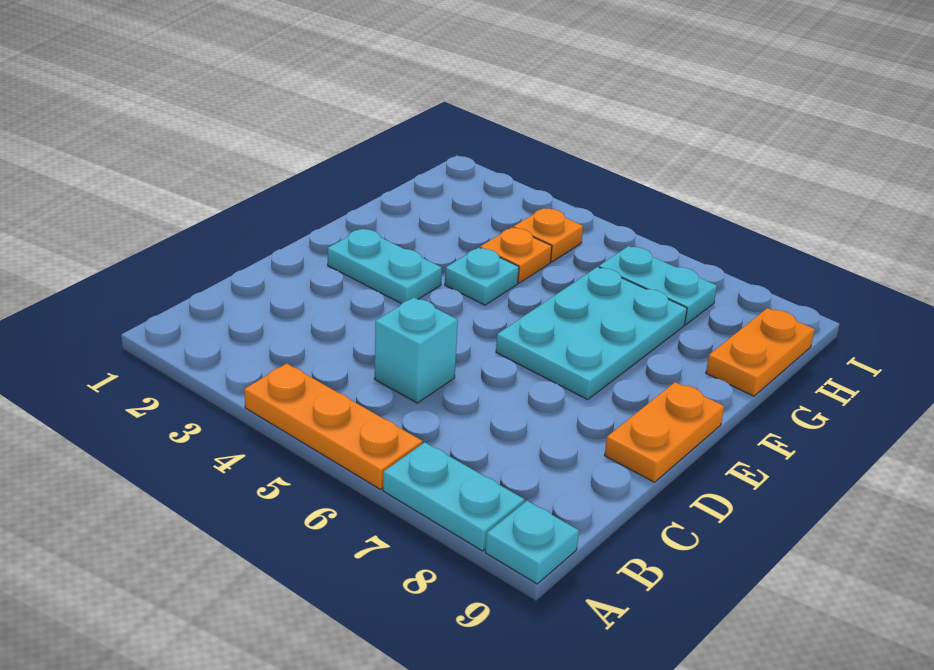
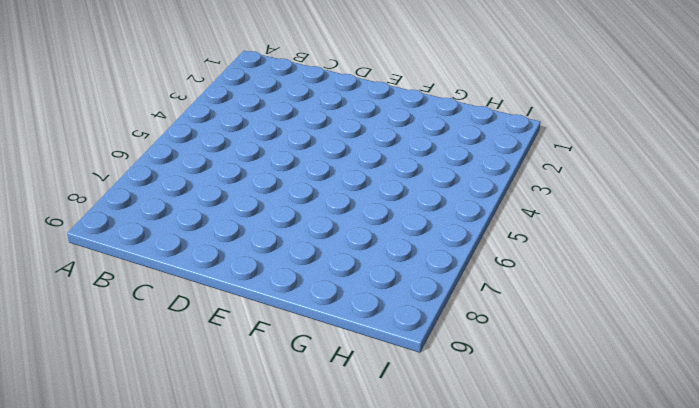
none -> orange plate A4:A6 level 1
none -> cyan plate A7:A8 level 1
none -> cyan plate A9 level 1

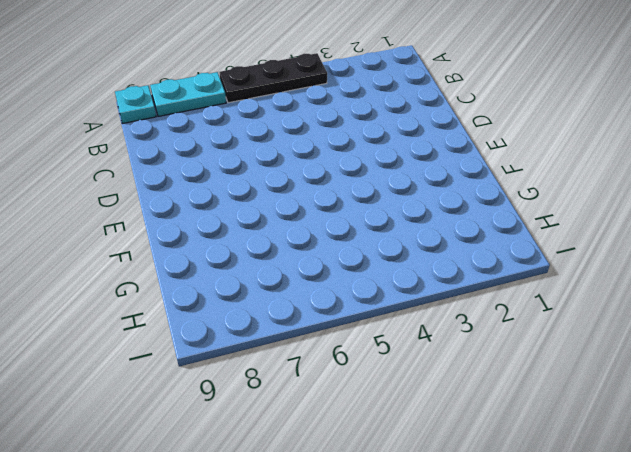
black plate A4:A6 level 1 -> orange plate A4:A6 level 1
none -> cyan brick C5 level 1
none -> orange plate D9:E9 level 1
none -> cyan plate E2:E3 level 1

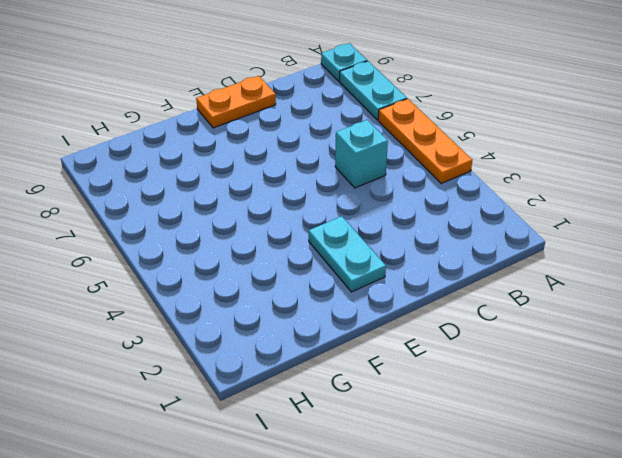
none -> cyan plate E6:G7 level 1
none -> cyan plate F4 level 1
none -> orange plate G4 level 1

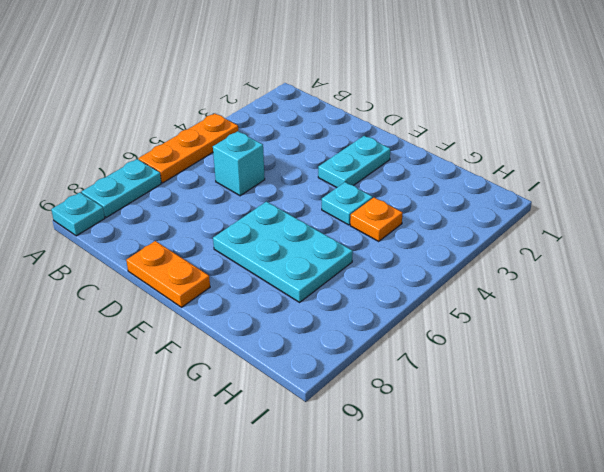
none -> orange plate G9:H9 level 1
none -> orange plate H4 level 1
none -> cyan plate H6:H7 level 1

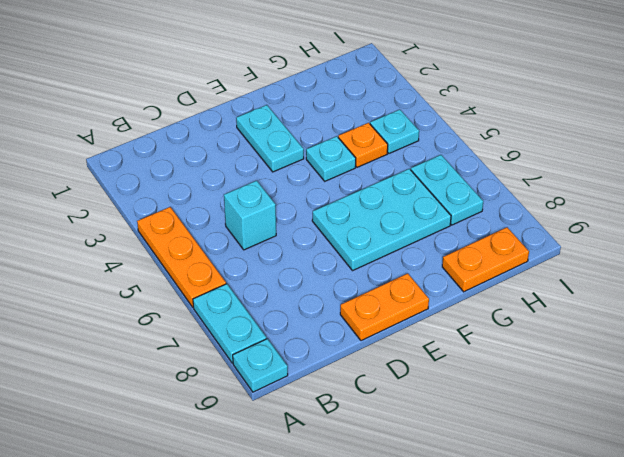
cyan plate H4 level 1 -> orange plate H4 level 1

